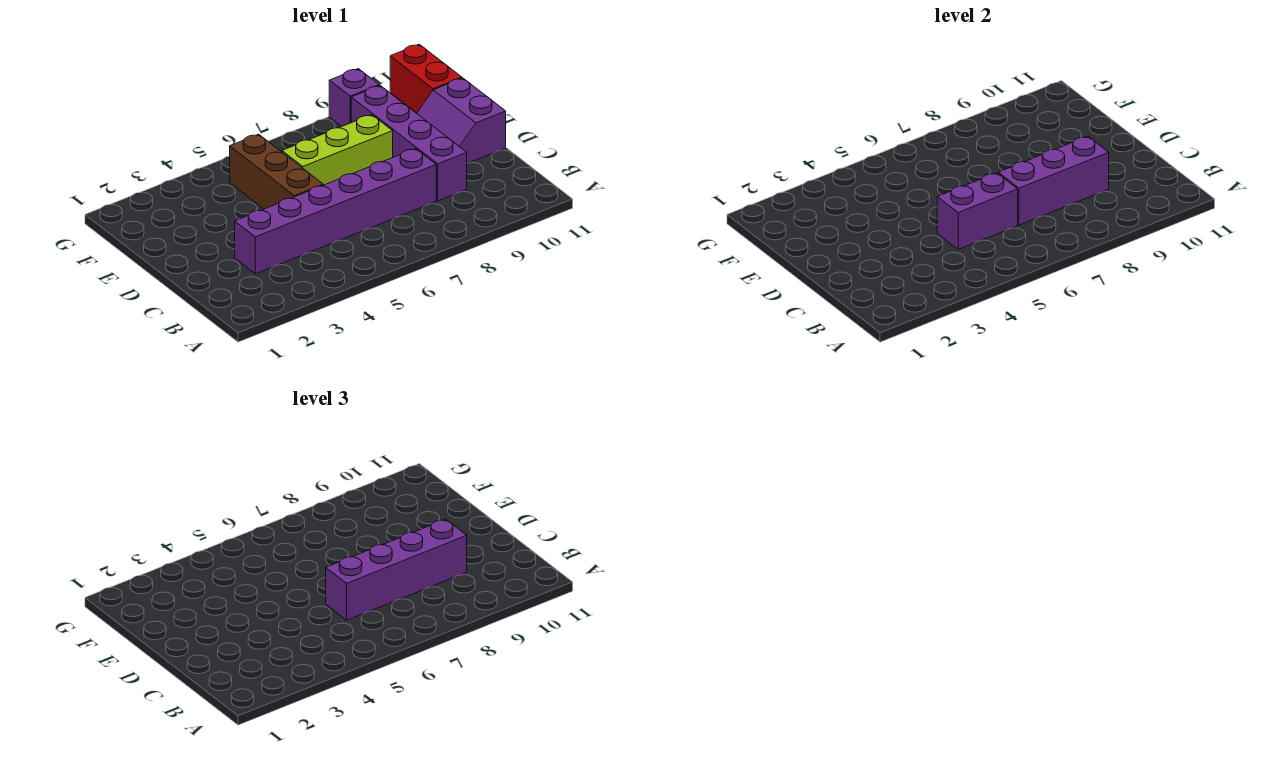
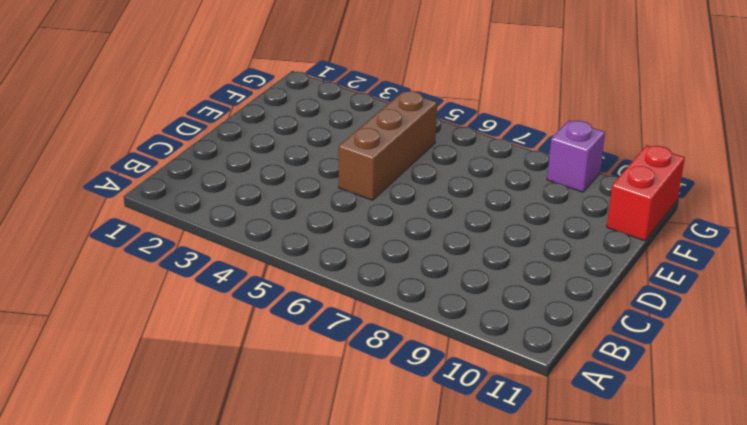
none -> purple brick C3:C8 level 1
none -> purple brick C9:F9 level 1

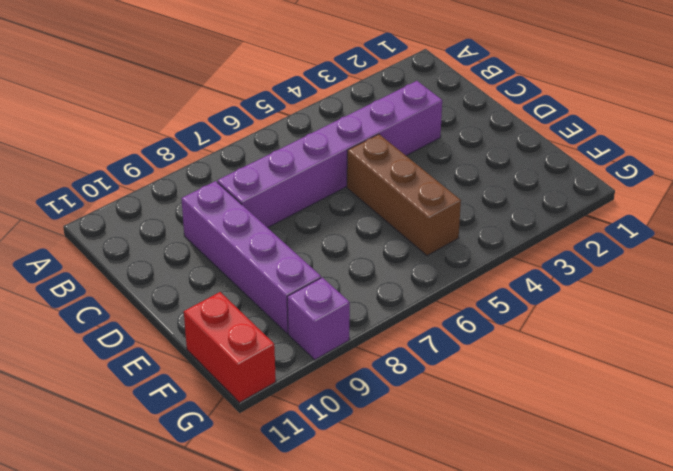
none -> purple slope D10:E11 level 1 top 11
none -> lime brick E6:E8 level 1

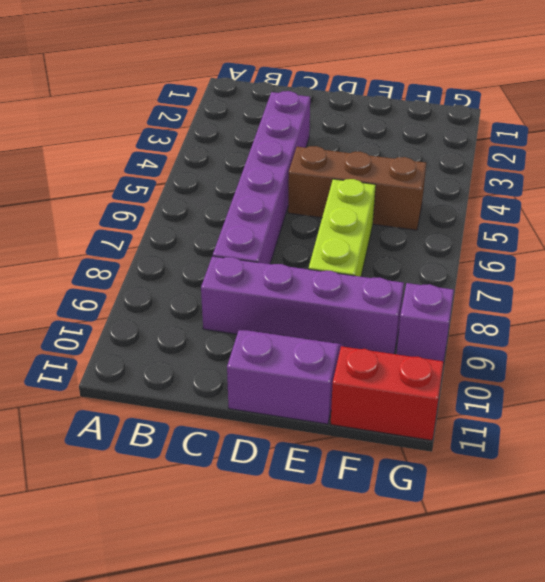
none -> purple brick C5:C6 level 2
none -> purple brick C7:C9 level 2

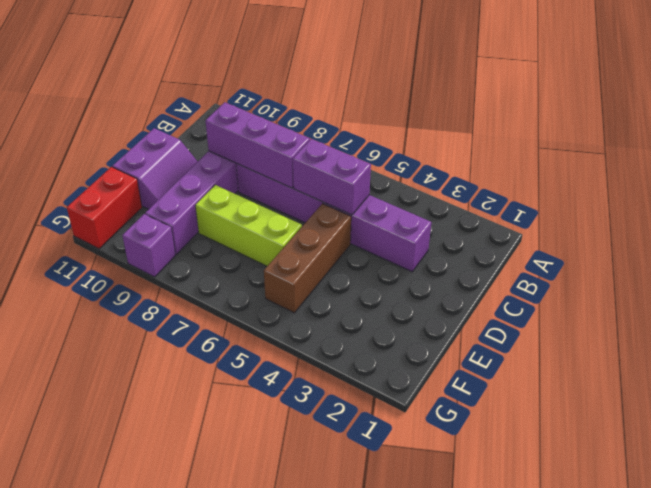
none -> purple brick C6:C9 level 3

